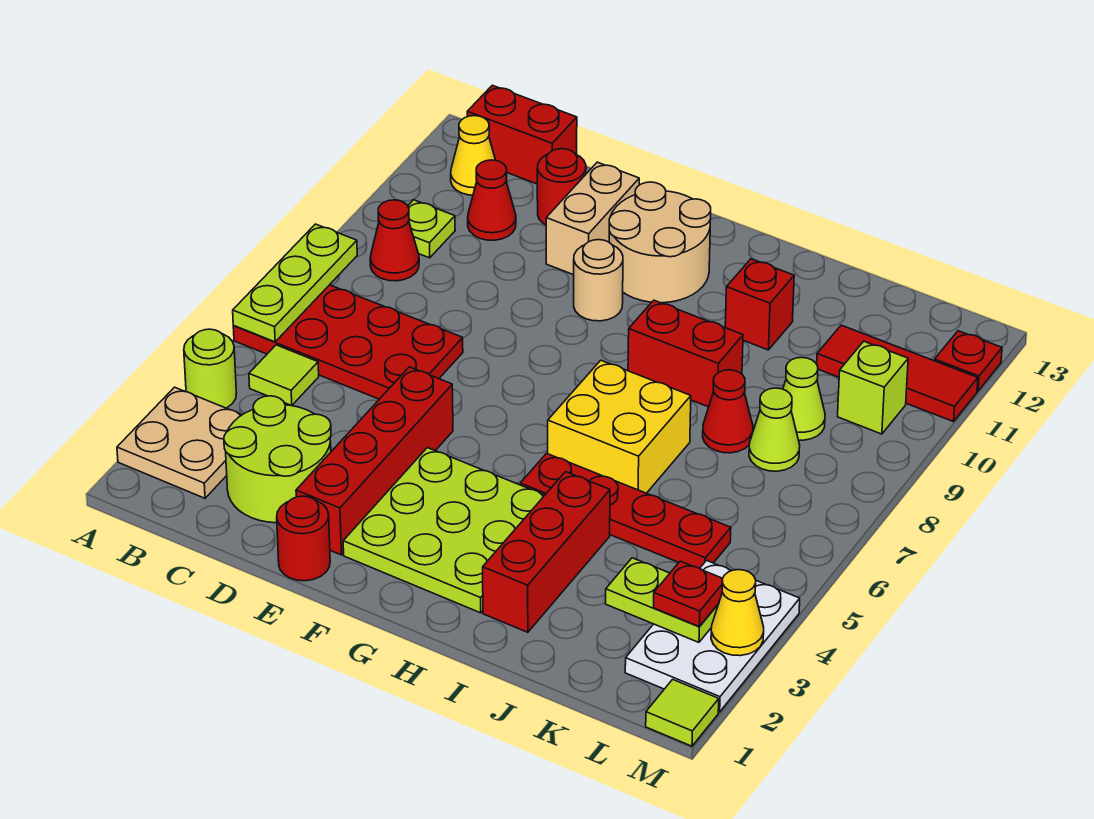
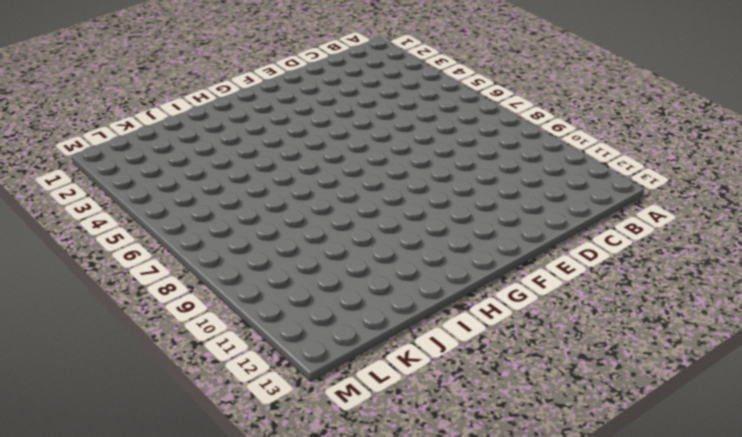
none -> tan plate A2:B3 level 1
none -> lime round brick A4 level 1
none -> red plate A6:D7 level 1
none -> lime tile B5 level 1

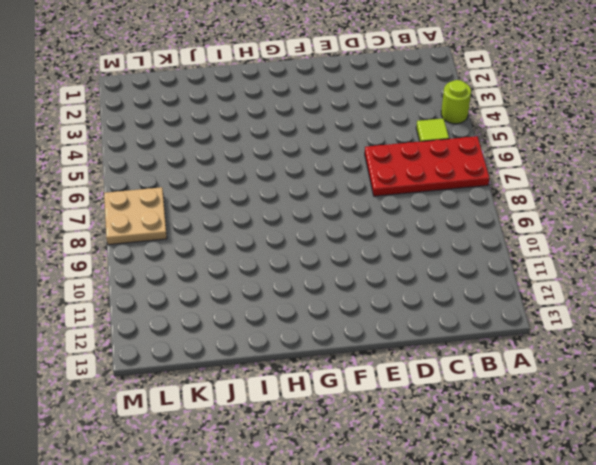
tan plate L7:M8 level 1 -> tan plate A2:B3 level 1
none -> red cone B9 level 1
none -> lime plate B10 level 1
none -> yellow cone B12 level 1
none -> red brick B13:C13 level 1

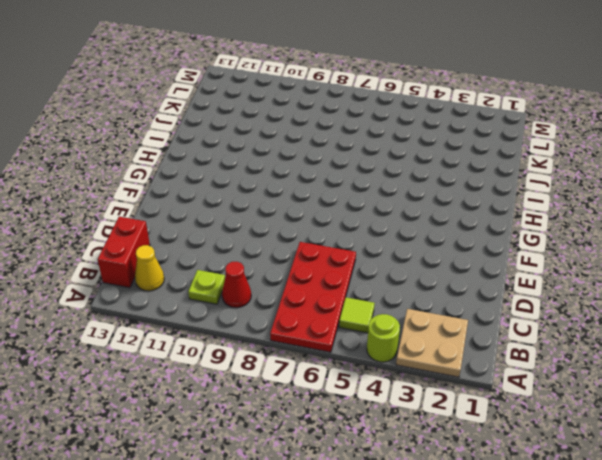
none -> lime round brick C2:D3 level 1
none -> red cone C11 level 1
none -> red round brick D12 level 1
none -> red round brick E1 level 1

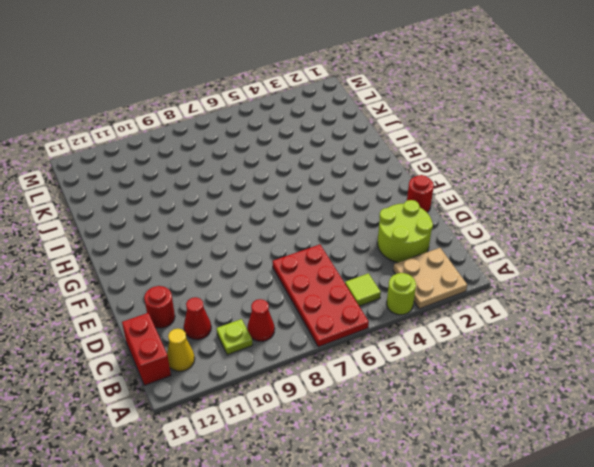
none -> red brick E2:E5 level 1
none -> tan brick E11:E12 level 1
none -> lime plate F2:H4 level 1
none -> tan round brick F10 level 1

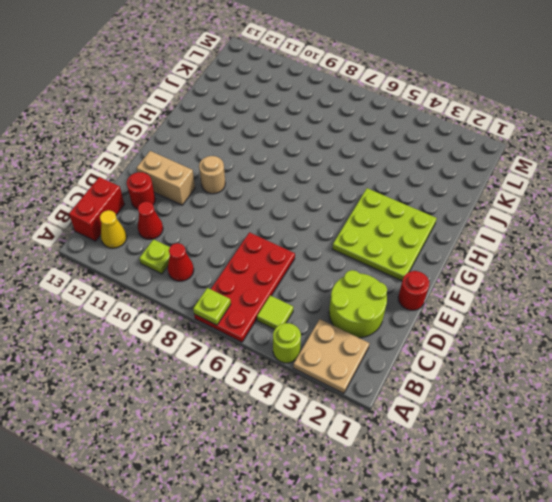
lime plate A7 level 2 -> lime plate A6:A8 level 2
none -> red brick E2:E5 level 1
none -> tan round brick F11:G12 level 1
none -> red plate H5:K5 level 1
none -> yellow brick H6:I7 level 1

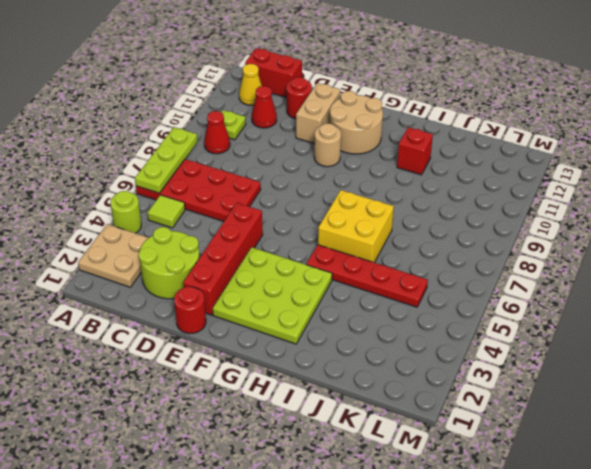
none -> red brick H9:I9 level 1
none -> red brick I2:I4 level 1
none -> red cone J8 level 1
none -> lime cone K8 level 1

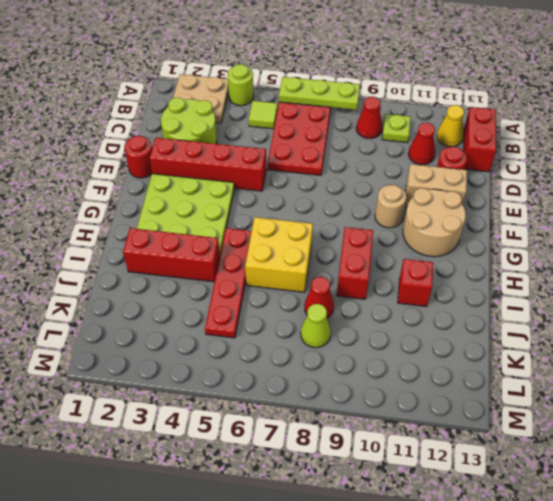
none -> lime cone K9 level 1
none -> red tile K11:M11 level 1
none -> white plate L2:M4 level 1
none -> lime brick L10 level 1

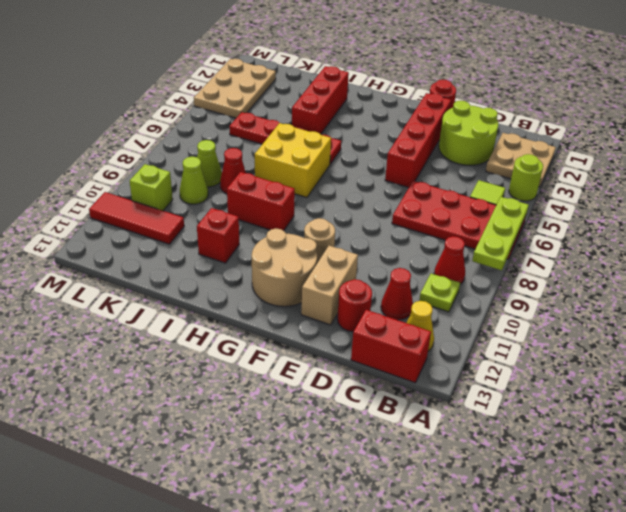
tan plate L2:M4 level 1 -> white plate L2:M4 level 1
none -> lime plate F2:H4 level 1
none -> lime tile M1 level 1
none -> red plate M12 level 1
none -> lime plate K3:L3 level 2

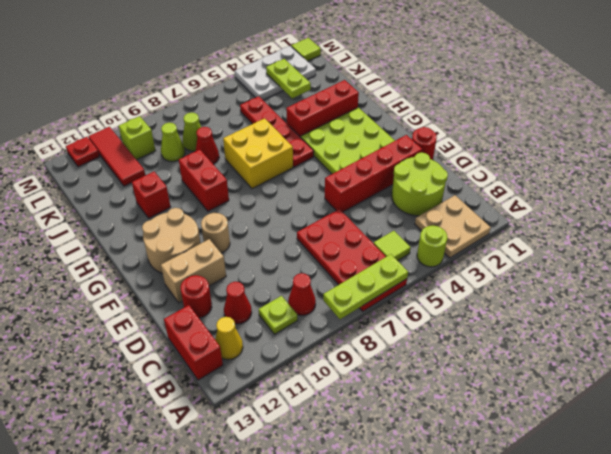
none -> yellow cone M3 level 2
none -> red plate L3 level 3

